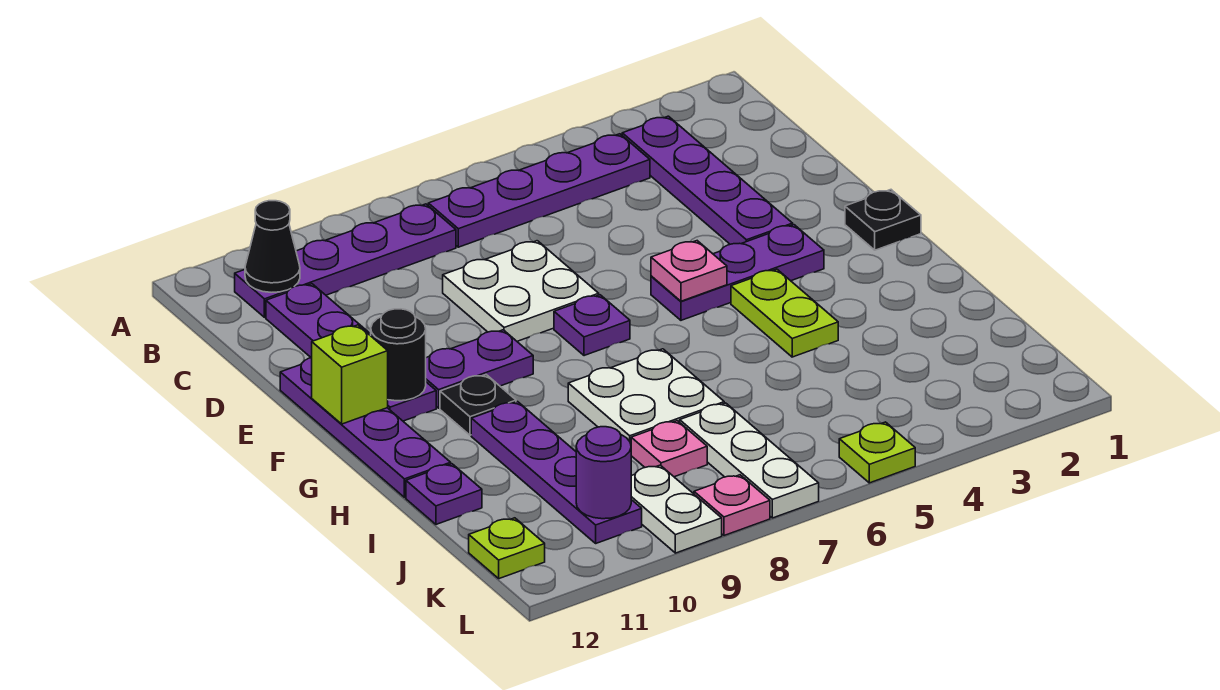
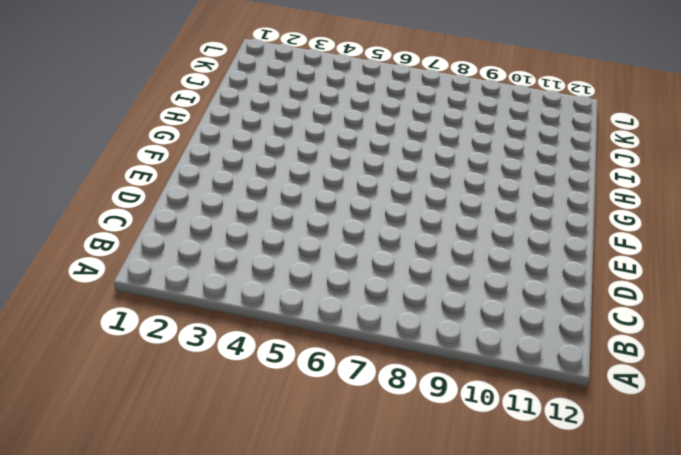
none -> purple plate B3:E3 level 1
none -> purple plate B4:B7 level 1
none -> purple plate B8:B11 level 1

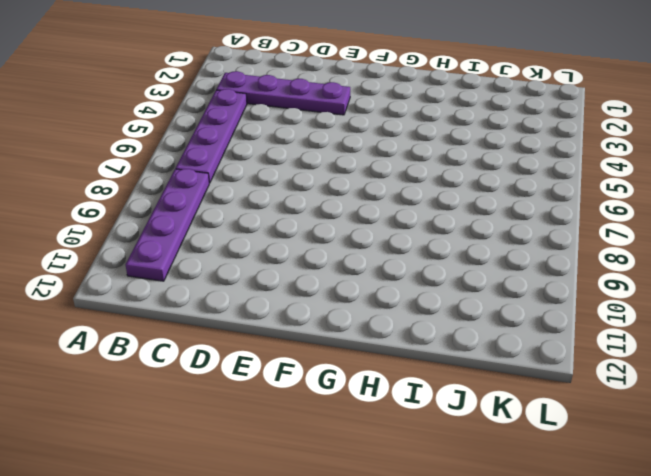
none -> purple plate C11:F11 level 1
none -> white plate D7:E8 level 1
none -> purple plate E12:H12 level 1

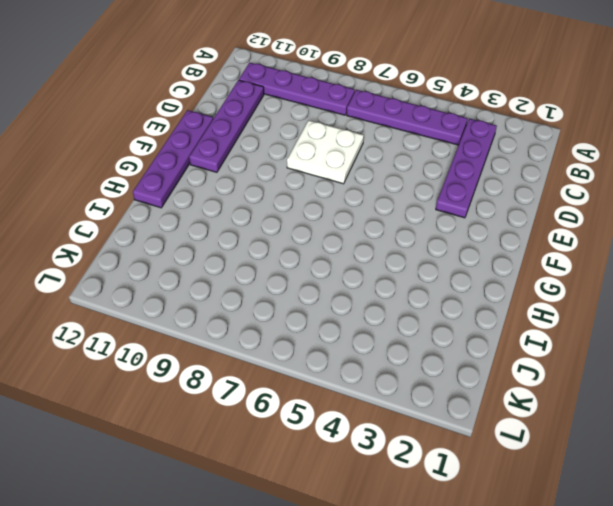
none -> black plate F1 level 1
none -> purple plate F3:F5 level 1
none -> purple plate F7 level 1

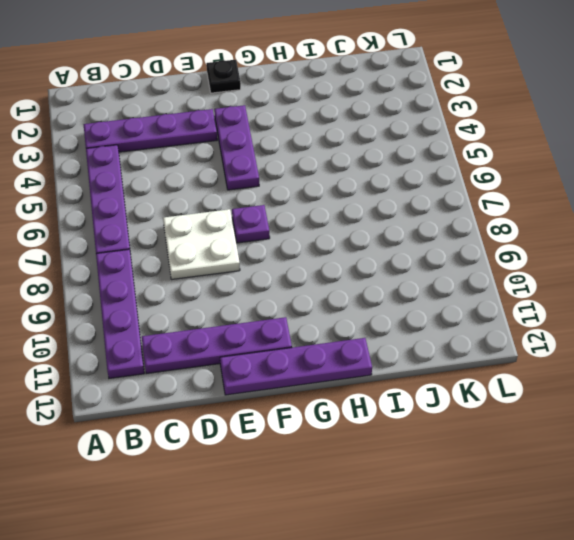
none -> purple plate F9:F10 level 1
none -> lime plate G4:H4 level 1
none -> black plate G10 level 1

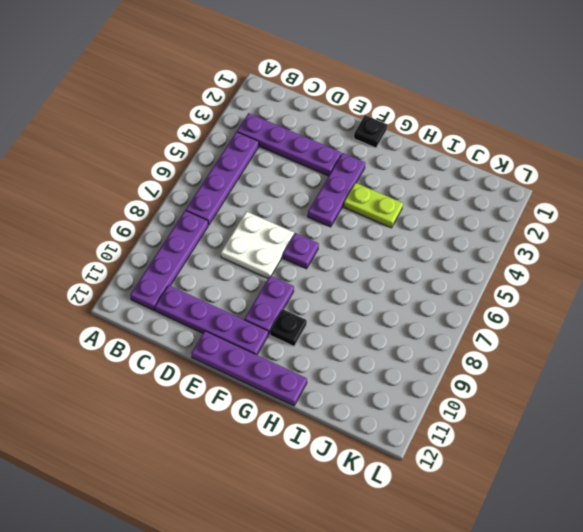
none -> white plate H7:I8 level 1
none -> purple plate H10:K10 level 1
none -> purple plate I12 level 1

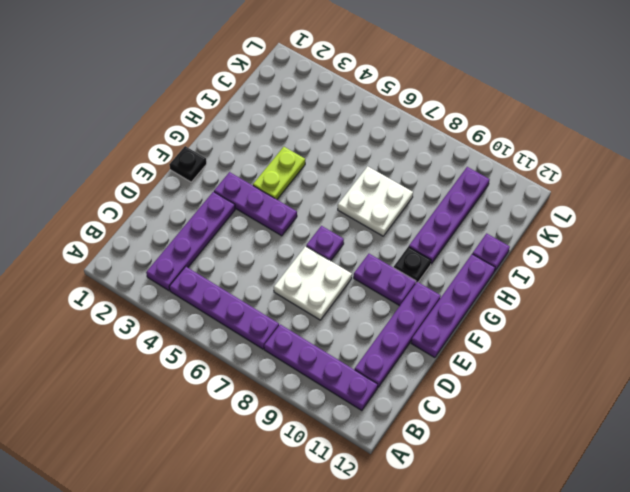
none -> white plate J7:L7 level 1
none -> pink plate J8 level 1
none -> white plate K9:L9 level 1

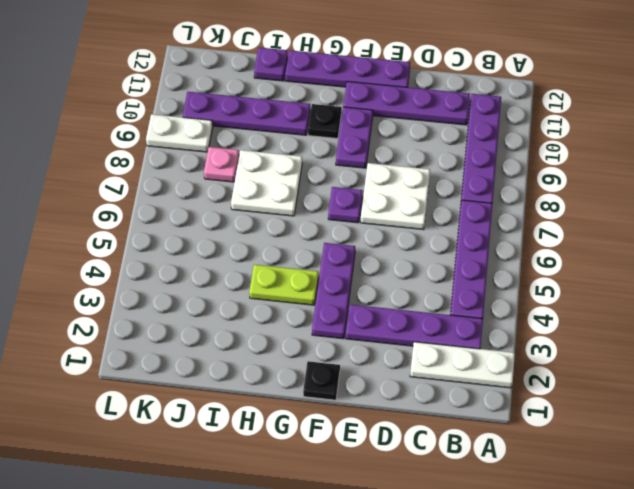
white plate A2:C2 level 1 -> white plate J7:L7 level 1
none -> lime plate K12 level 1
none -> lime plate L5 level 1
none -> pink plate L8 level 1

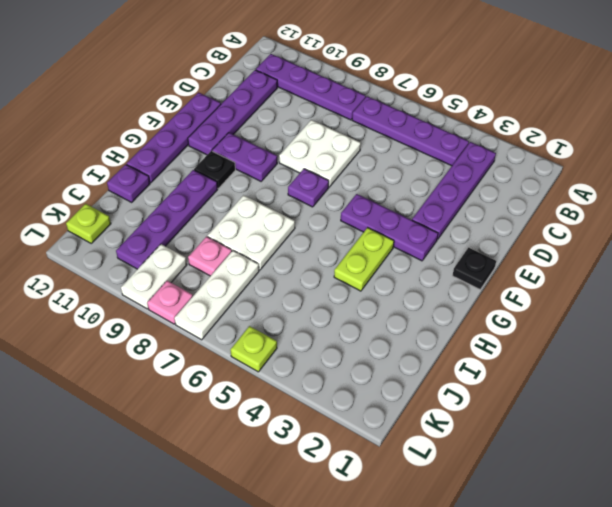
none -> black cone B11 level 2
none -> pink plate F5 level 2
none -> black round brick F11 level 2

